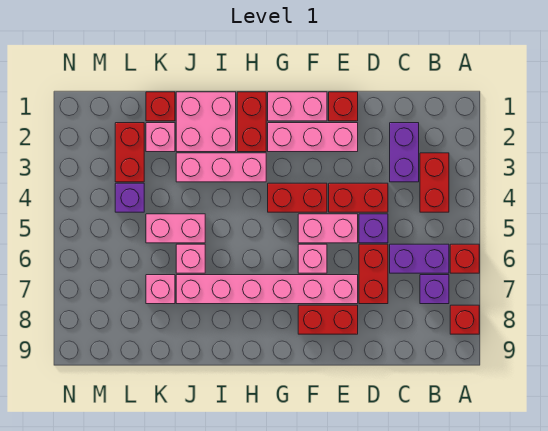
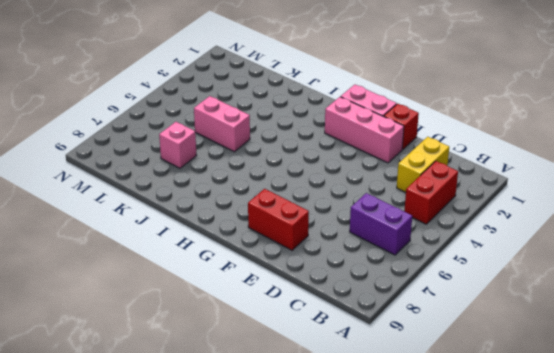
yellow brick C2:C3 level 1 -> purple brick C2:C3 level 1
none -> red brick A6 level 1
none -> red brick A8 level 1
none -> purple brick B7 level 1

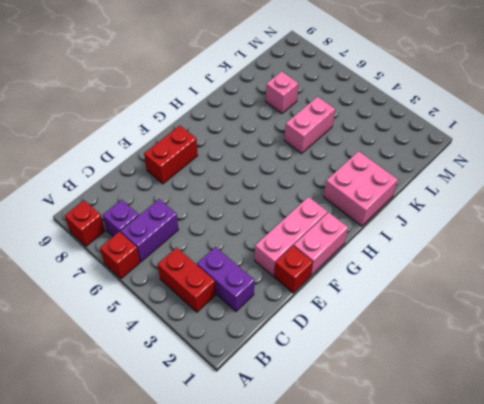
none -> red brick D4:E4 level 1
none -> purple brick D5 level 1
none -> red brick D6:D7 level 1

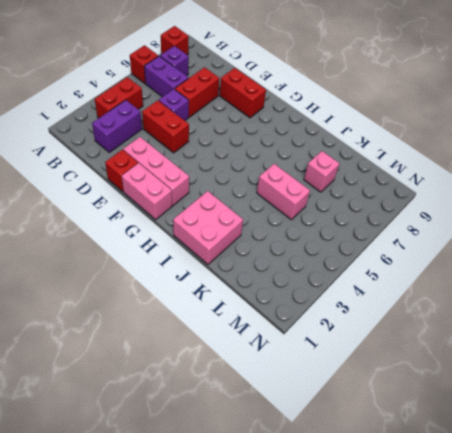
none -> pink brick E5:F5 level 1
none -> pink brick E7:J7 level 1
none -> red brick F4:G4 level 1

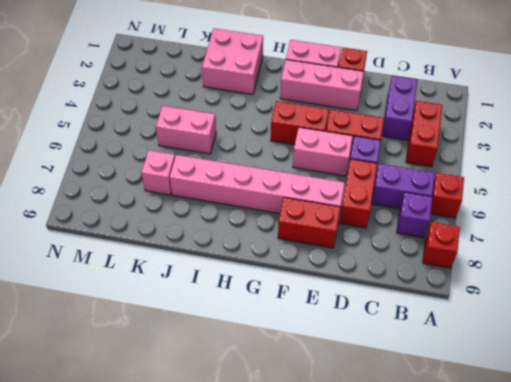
none -> pink brick F6 level 1
none -> red brick H1:H2 level 1
none -> pink brick H3:J3 level 1

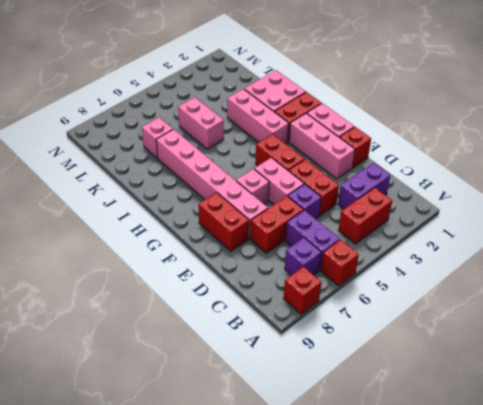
none -> pink brick J6 level 1
none -> red brick K1 level 1
none -> pink brick K2 level 1

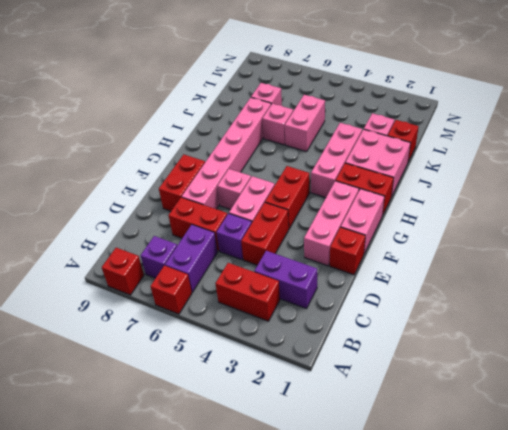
none -> red brick L2:L3 level 1
none -> purple brick L4 level 1

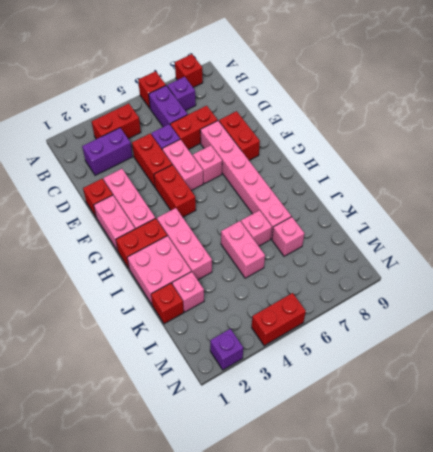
purple brick N2 level 1 -> purple brick L4 level 1
red brick N4:N5 level 1 -> red brick L2:L3 level 1

